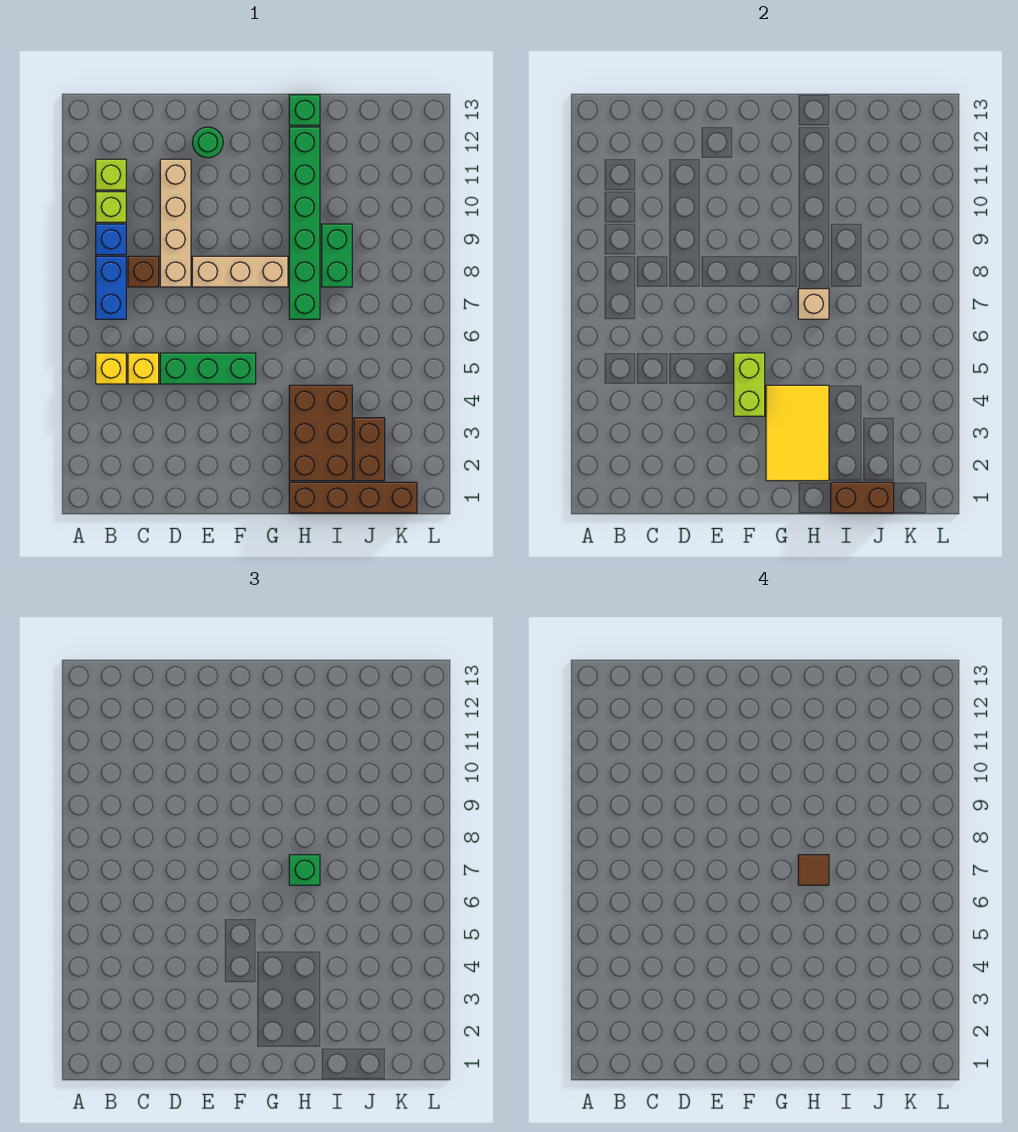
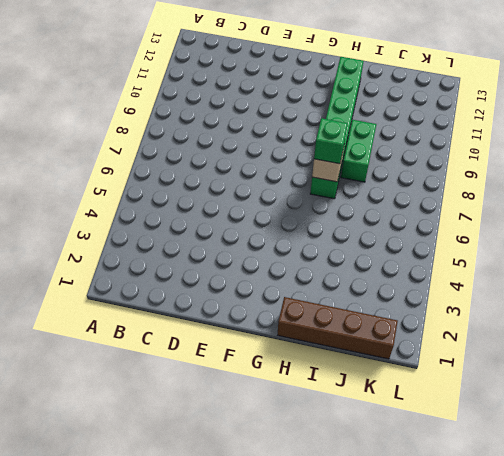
none -> yellow brick B5 level 1
none -> blue brick B7:B8 level 1
none -> blue brick B9 level 1

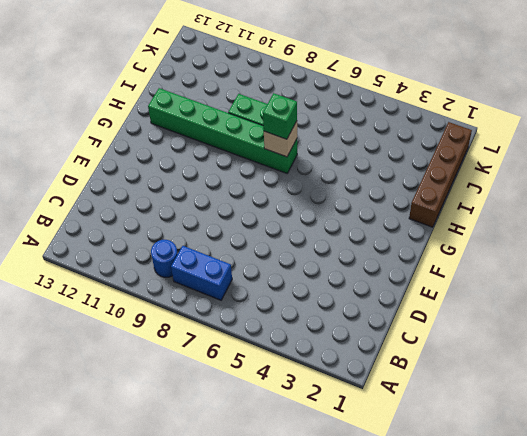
blue round brick B9 level 1 -> blue brick B9 level 1
none -> yellow brick B5 level 1
none -> lime brick B10 level 1
none -> lime brick B11 level 1

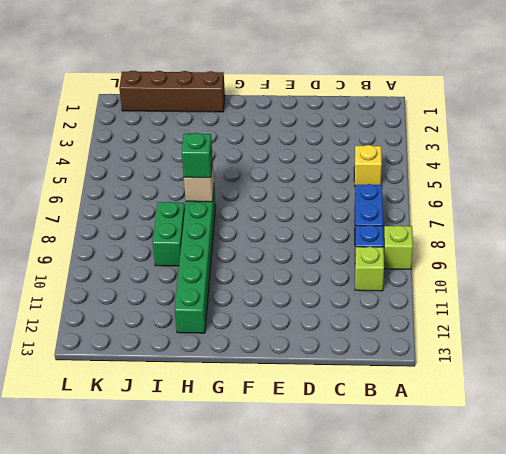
lime brick A9 level 1 -> lime brick B11 level 1
none -> yellow brick C5 level 1
none -> brown brick C8 level 1
none -> green brick D5:F5 level 1

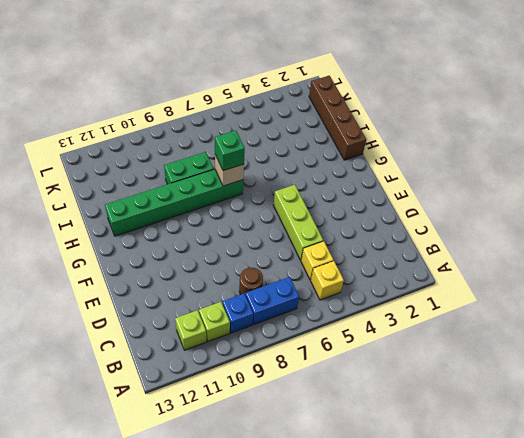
brown round brick C8 level 1 -> brown brick C8 level 1
lime brick D5:F5 level 1 -> green brick D5:F5 level 1
none -> tan brick D8:D11 level 1
none -> tan brick E8:G8 level 1
none -> green round brick E12 level 1

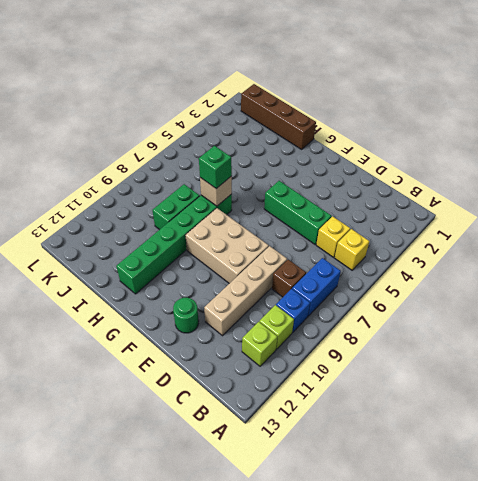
tan brick E8:G9 level 1 -> tan brick E8:G8 level 1
none -> brown brick H2:I4 level 1
none -> green brick H13 level 1
none -> brown brick J2:J3 level 1

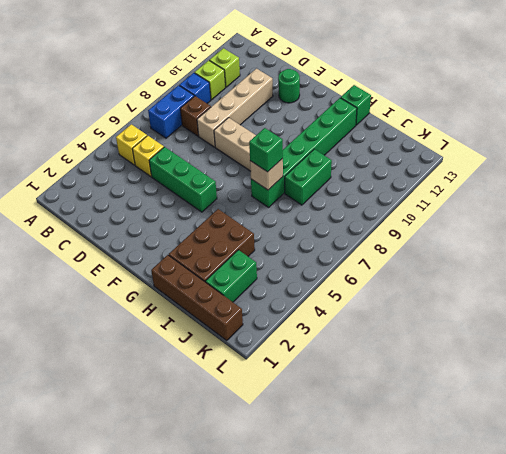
green brick J2:J3 level 1 -> brown brick J2:J3 level 1
none -> lime brick F4:F5 level 2
none -> yellow tile G2:H4 level 2
none -> brown brick I1:J1 level 2

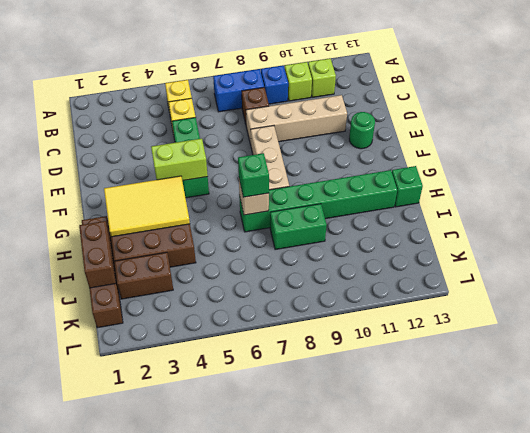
none -> brown tile H7 level 4

